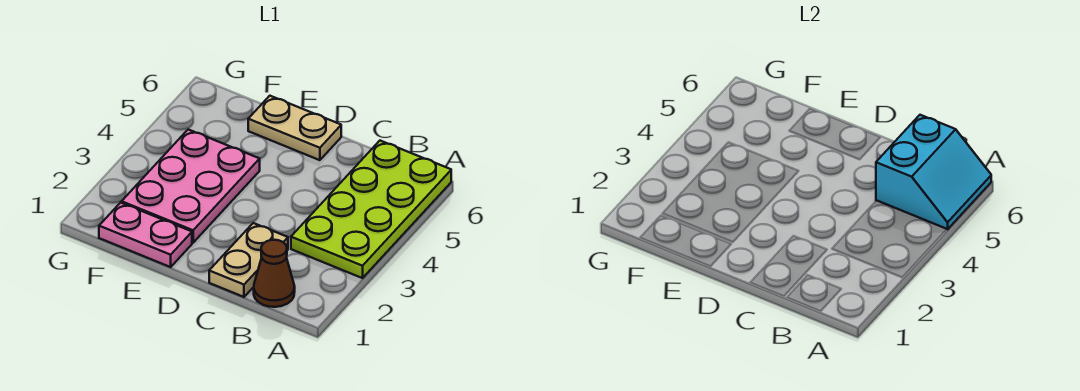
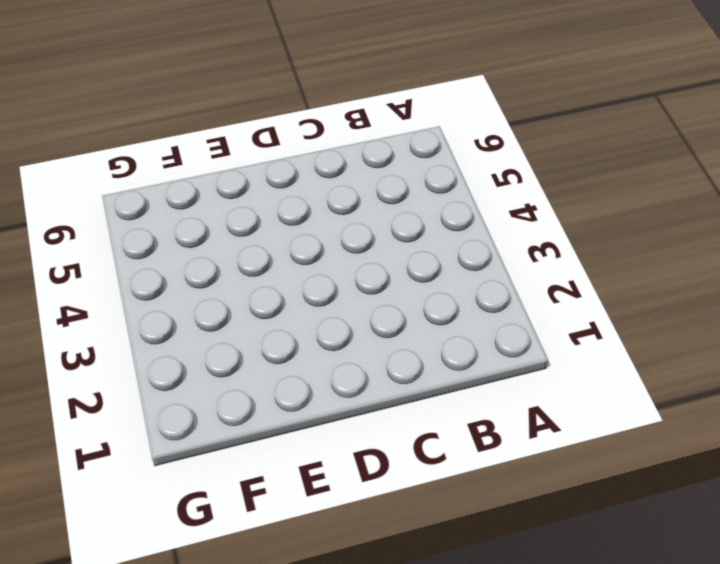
none -> lime plate A3:B6 level 1
none -> brown cone B1 level 1

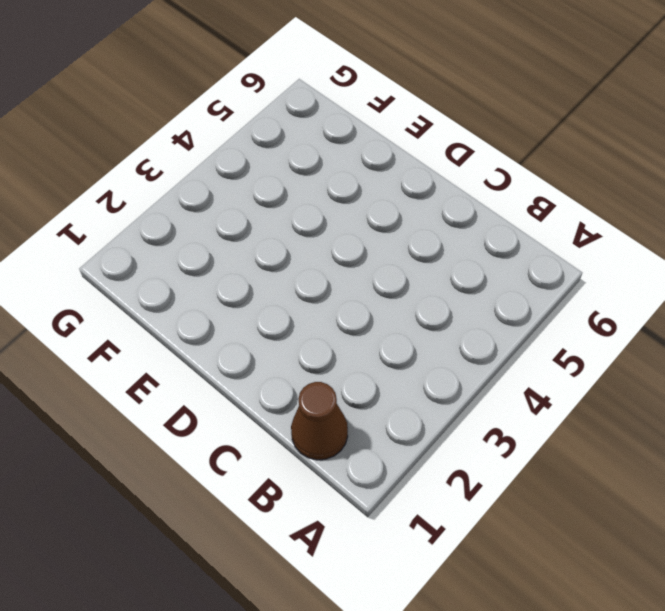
none -> lime plate A3:B6 level 1
none -> tan plate C1:C2 level 1

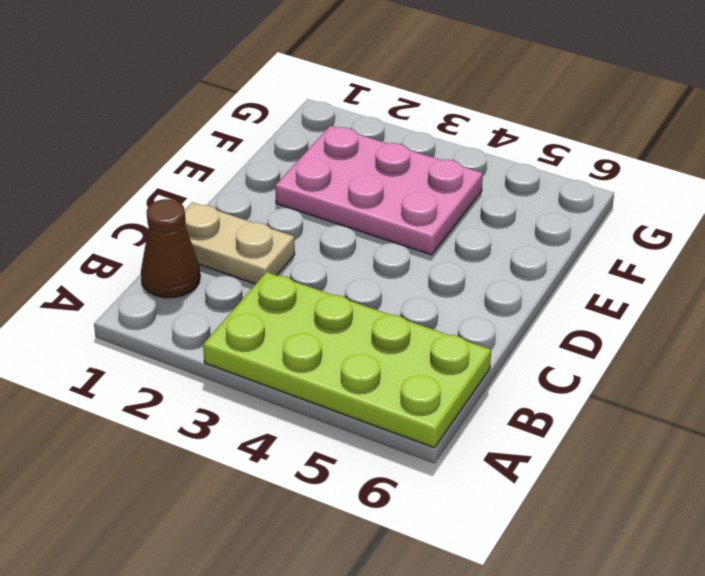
none -> tan plate D6:E6 level 1
none -> pink plate E1:F1 level 1

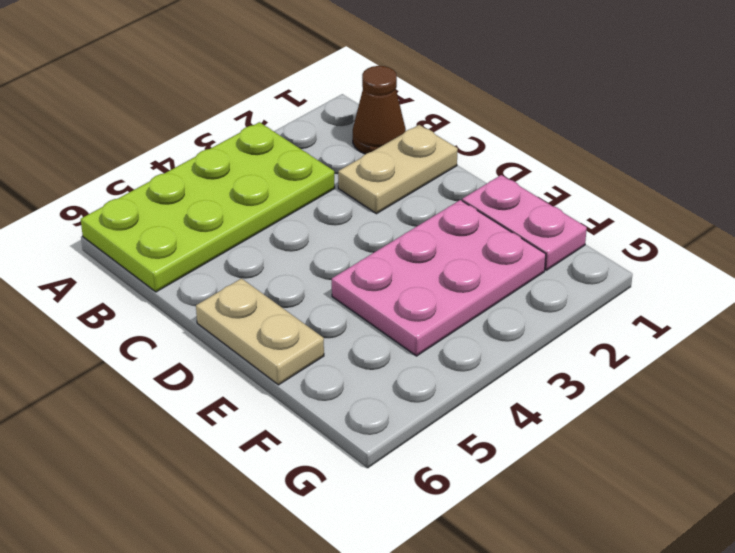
none -> cyan slope A5:B6 level 2 top B

